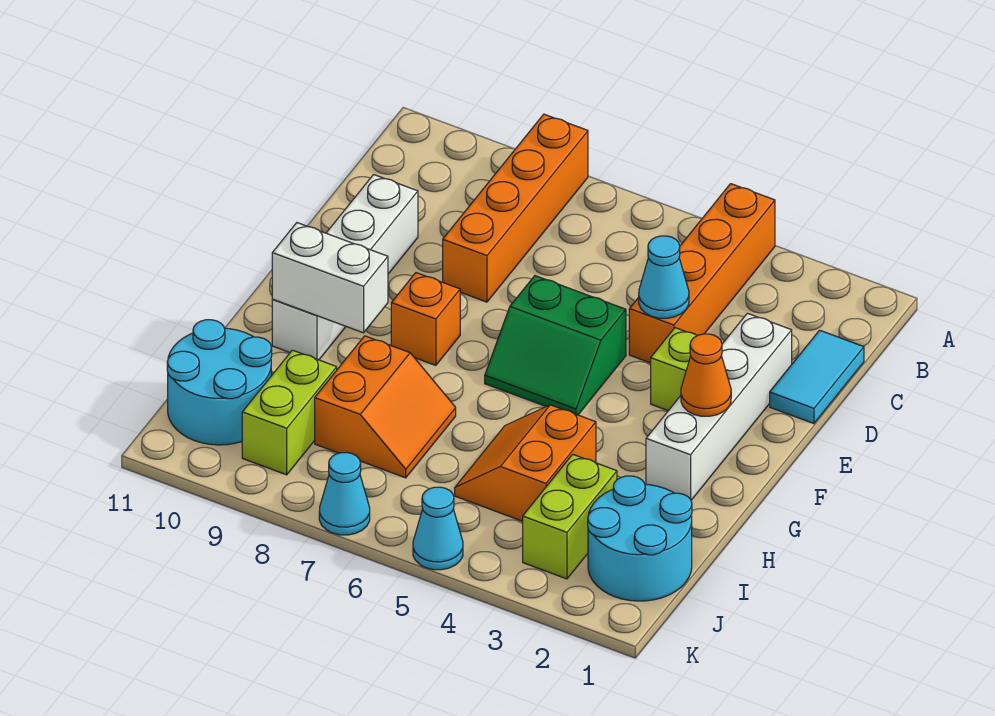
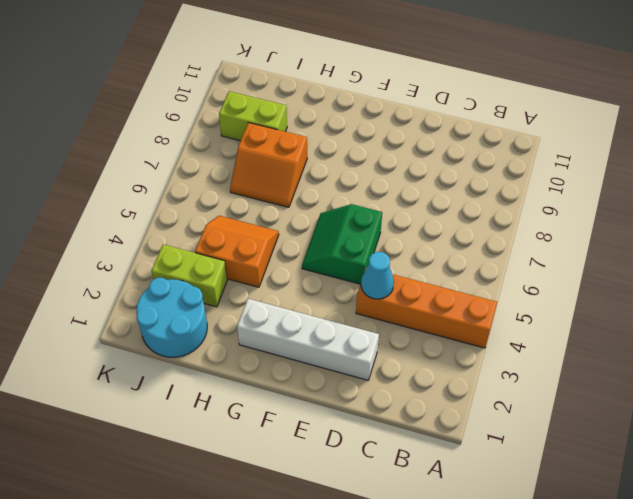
none -> orange brick A8:D8 level 1
none -> cyan tile C1:D1 level 1
none -> white brick D10:G10 level 1

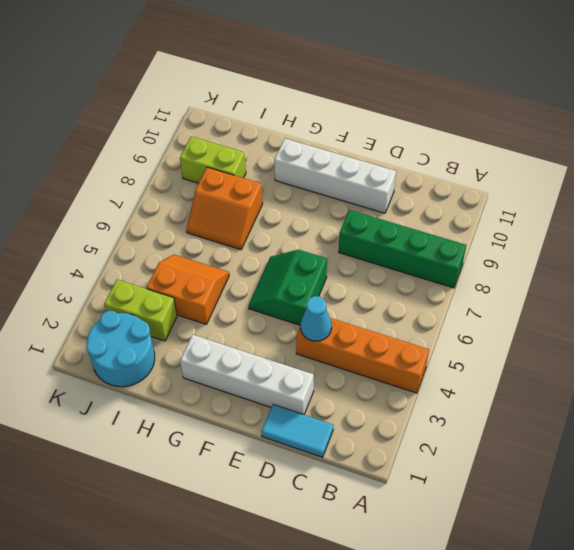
green brick A8:D8 level 1 -> orange brick A8:D8 level 1
none -> lime brick E3 level 1
none -> orange brick F8 level 1
none -> cyan round brick I10:J11 level 1

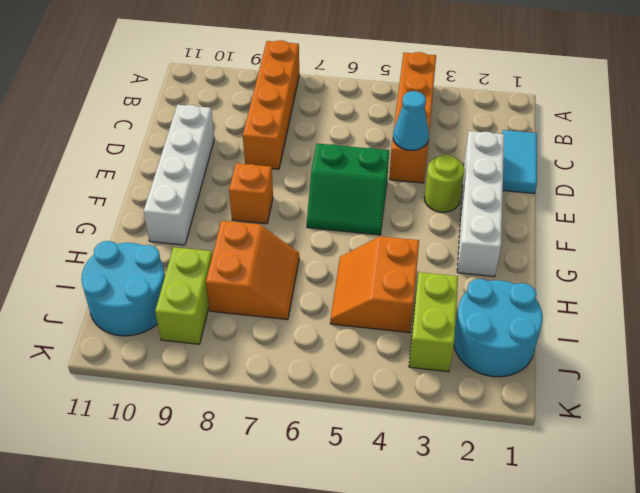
lime round brick E3 level 1 -> lime brick E3 level 1
none -> cyan cone K5 level 1
none -> cyan cone K7 level 1
none -> orange cone F2 level 2

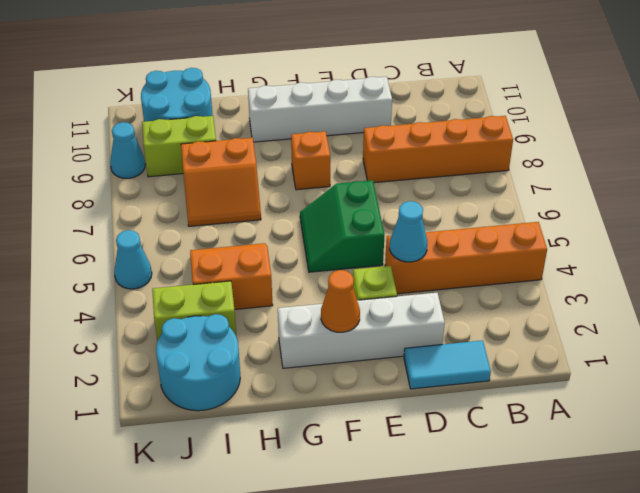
cyan cone K9 level 1 -> cyan cone K7 level 1
none -> white brick G9:G10 level 2

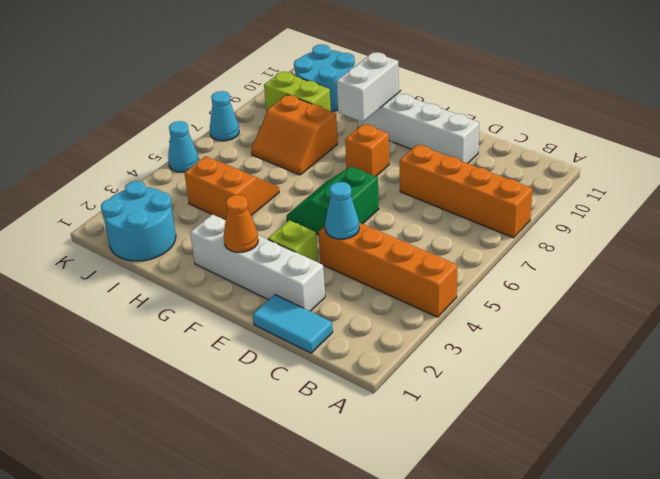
none -> lime brick I3:J3 level 1

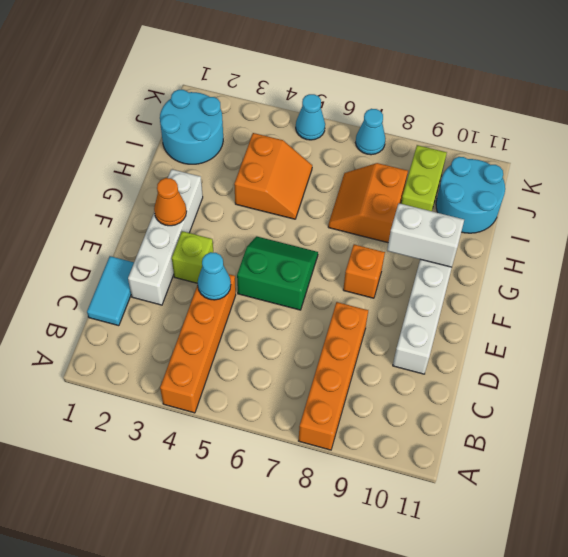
none -> lime brick I3:J3 level 1

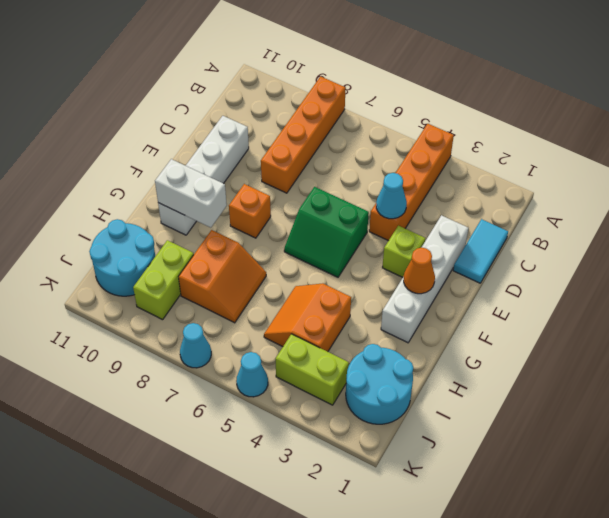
lime brick J3:J4 level 1 -> lime brick I3:J3 level 1

